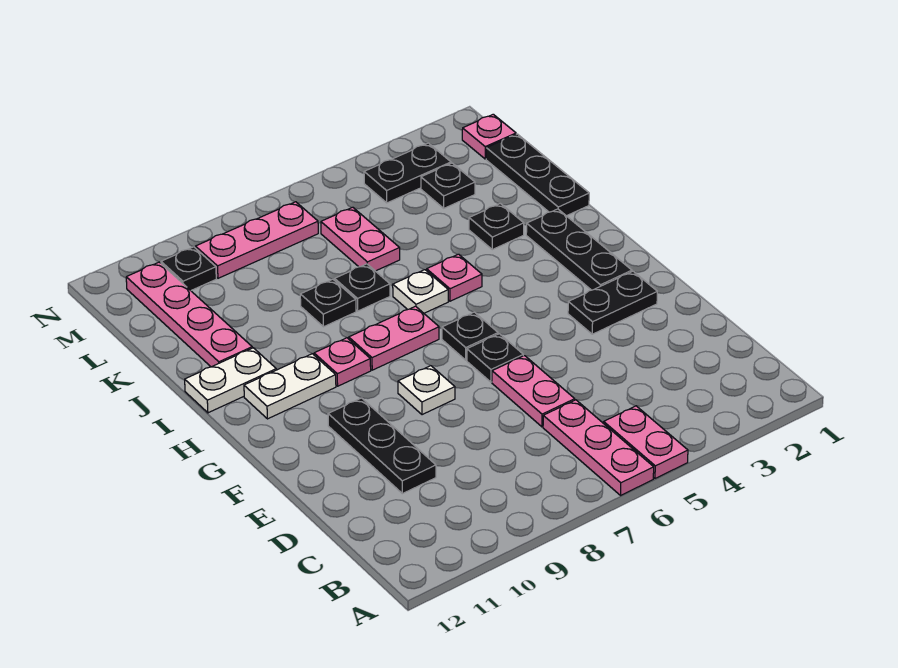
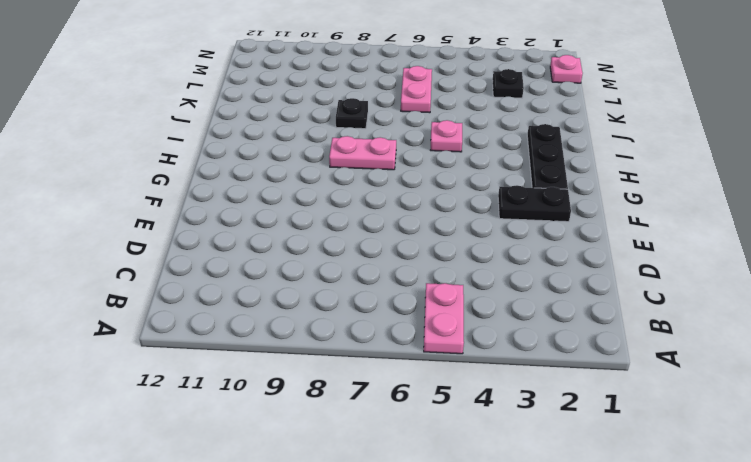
none -> pink plate A6:C6 level 1
none -> pink plate D6:E6 level 1
none -> black plate D10:F10 level 1

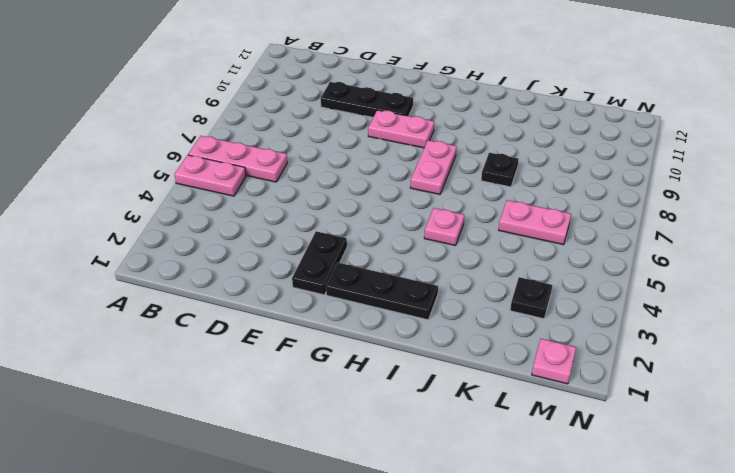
pink plate F9:G9 level 1 -> pink plate D6:E6 level 1
none -> black plate F6 level 1
none -> white plate F8 level 1
none -> black plate G6 level 1

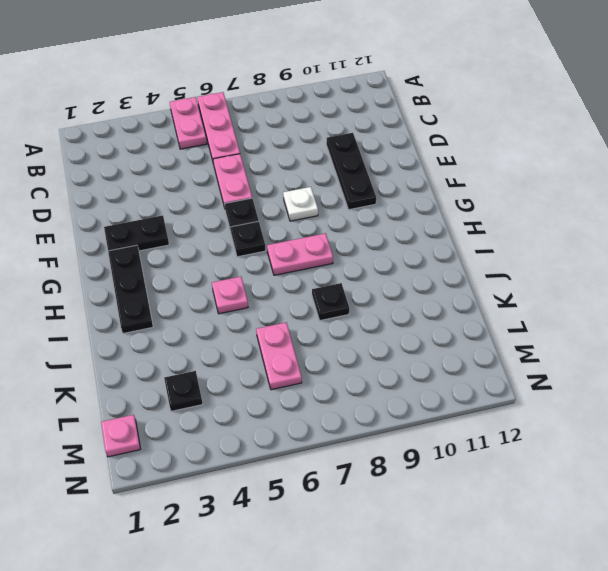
none -> pink plate H9 level 1
none -> white plate H10:H11 level 1
none -> white plate I6 level 1

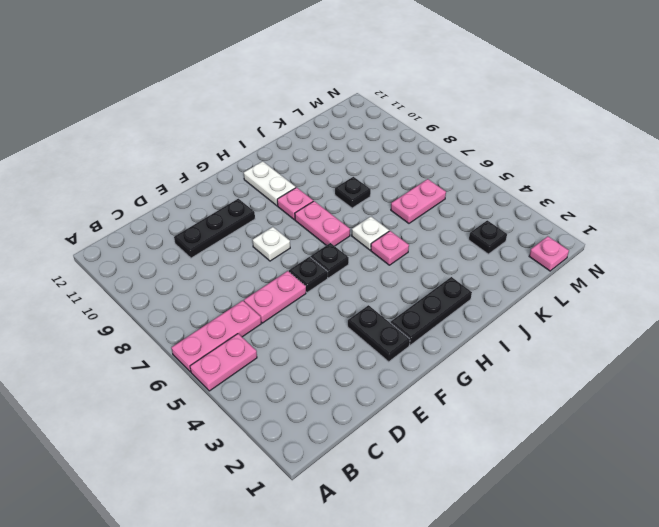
none -> white plate I11:I12 level 1
none -> black plate J1:L1 level 1
none -> black plate J3 level 1

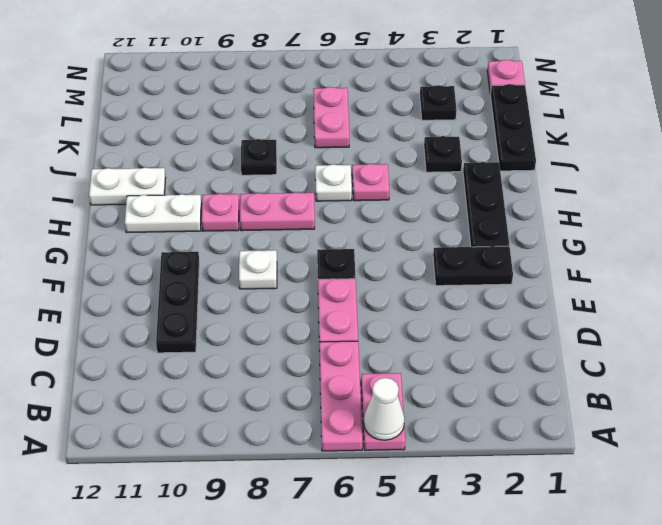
white cone A5 level 2 -> none
none -> black plate G6 level 1
none -> black plate J7 level 1
none -> pink plate J11:M11 level 1

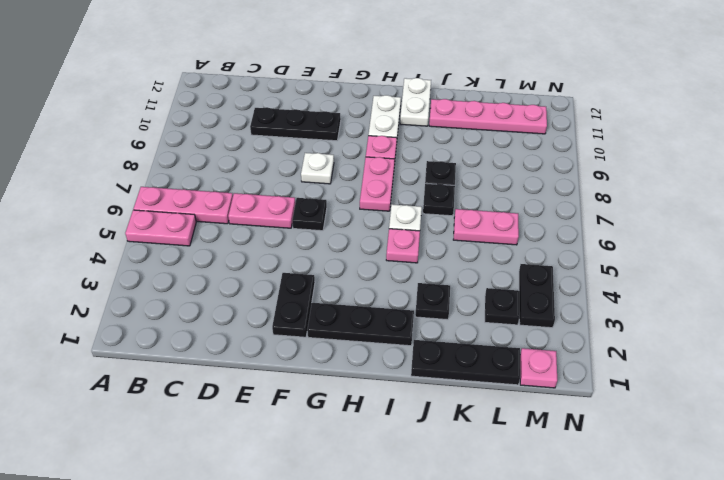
none -> black plate G6 level 1
none -> pink plate M7:M9 level 1
none -> black plate M10 level 1

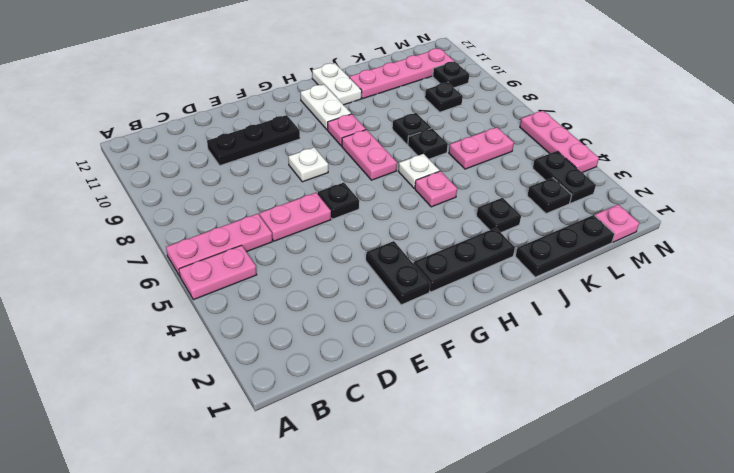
black plate L9 level 1 -> black plate G6 level 1
pink plate N4:N6 level 1 -> pink plate M7:M9 level 1

